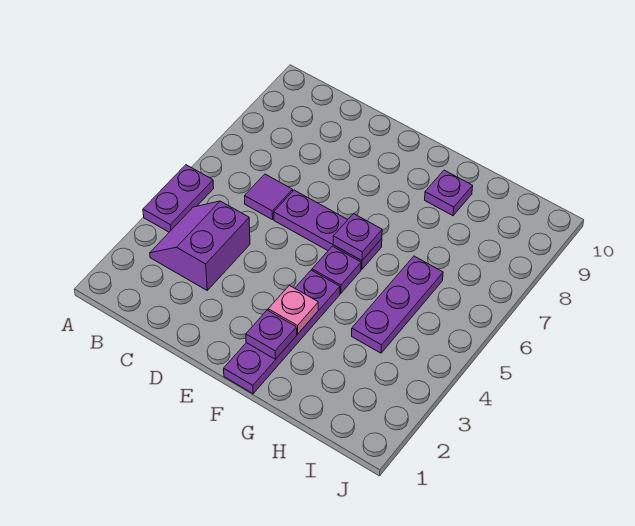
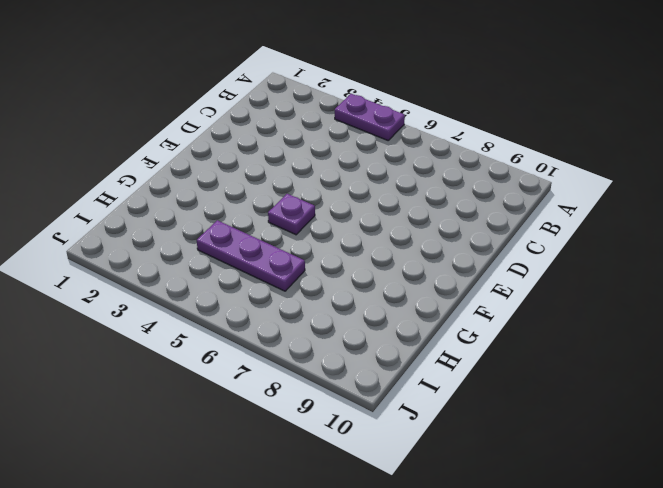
none -> purple slope B3:C4 level 1 top C
none -> purple tile C6 level 1

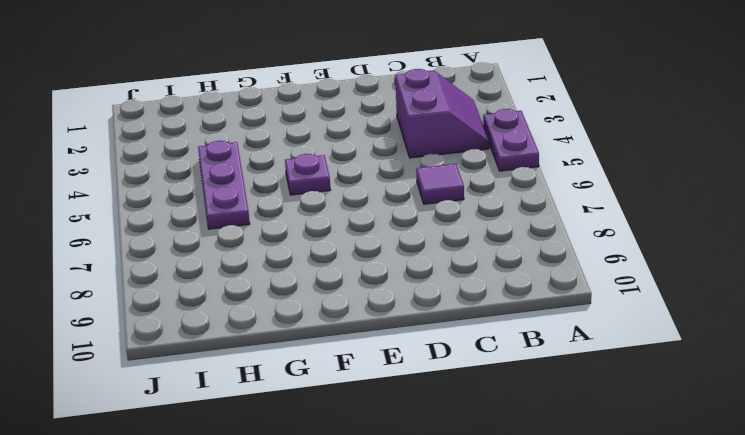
none -> purple plate D6:F6 level 1
none -> purple plate F1:F4 level 1

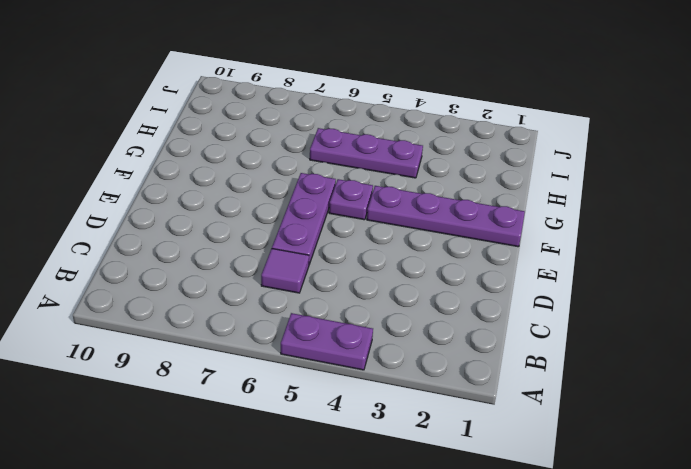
none -> purple slope B3:C4 level 1 top C
none -> purple plate G9 level 1

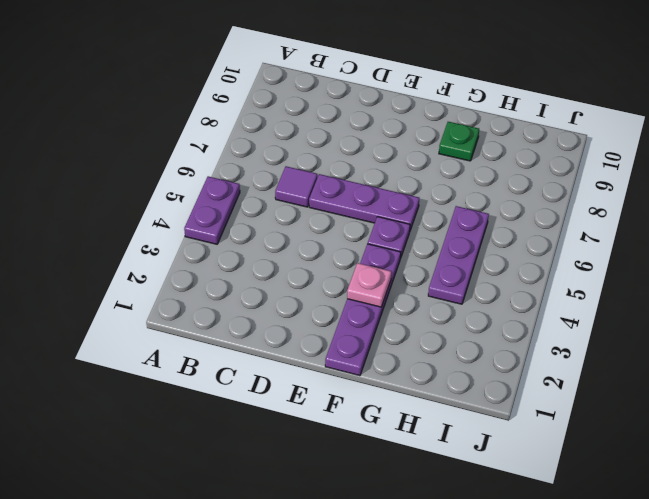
green plate G9 level 1 -> purple plate G9 level 1
none -> purple slope B3:C4 level 1 top C
none -> purple plate F2 level 2

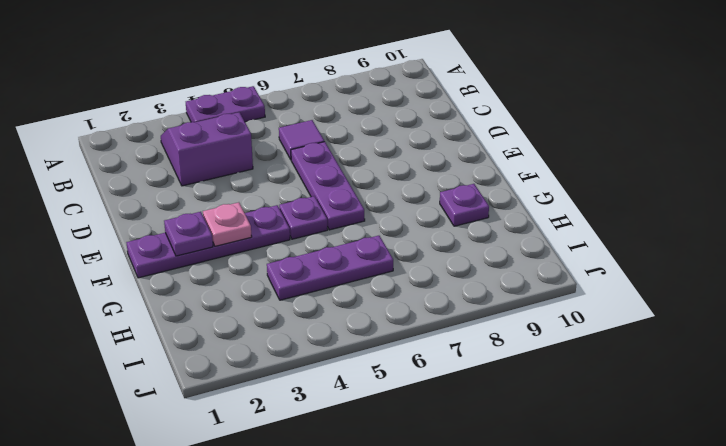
none -> purple plate F6 level 2

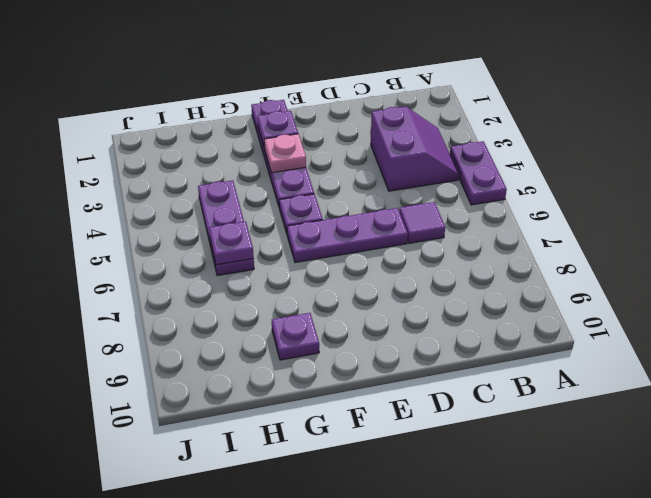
purple plate H6 level 2 -> purple plate F6 level 2

